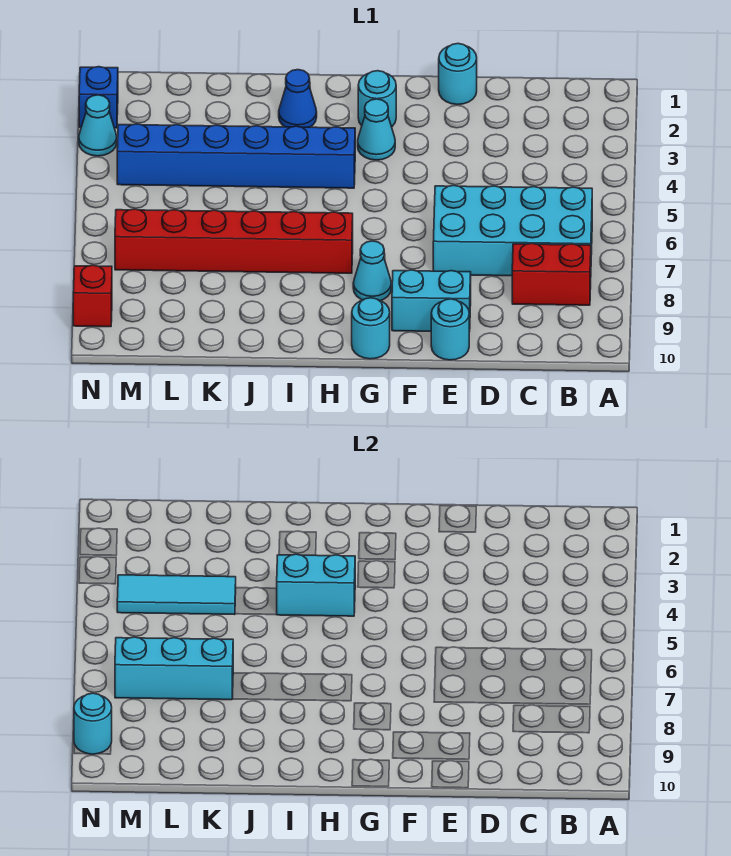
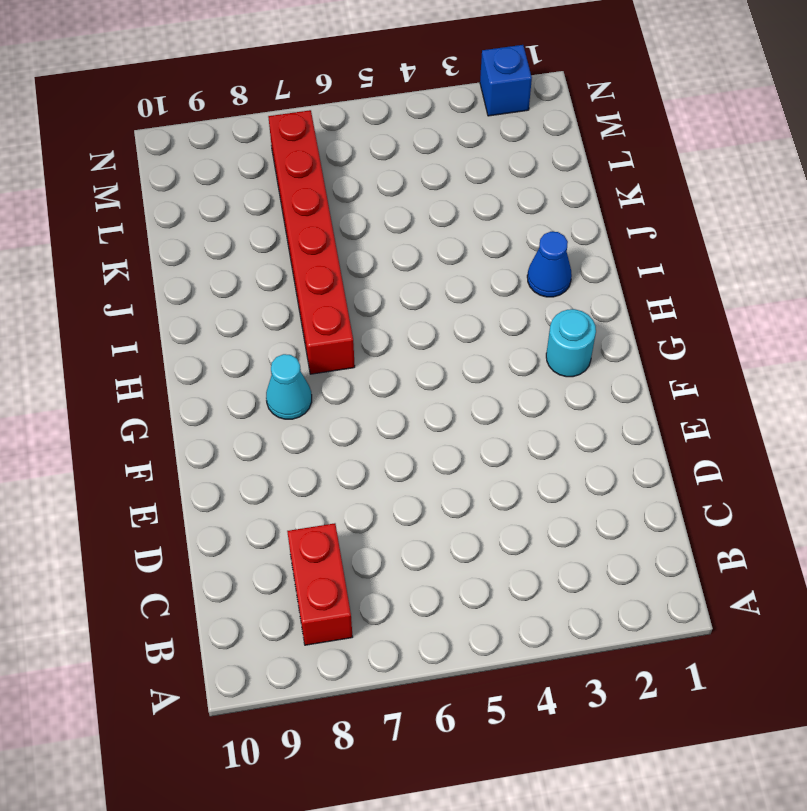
none -> cyan brick B6:E7 level 1
none -> cyan round brick E1 level 1
none -> cyan brick E9:F9 level 1

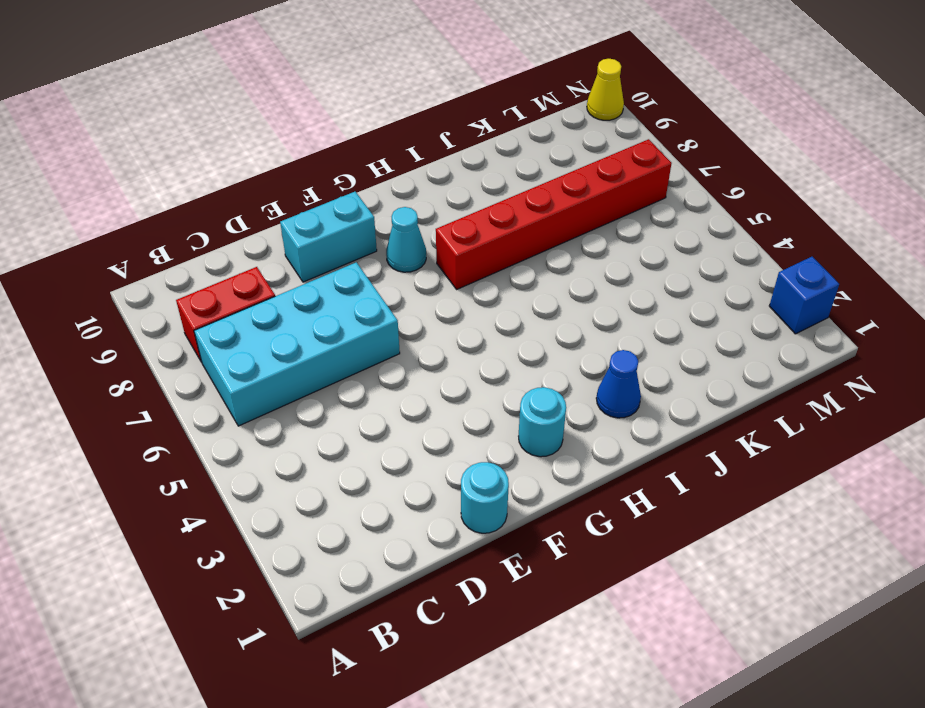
yellow cone N10 level 1 -> none
none -> cyan round brick E10 level 1
none -> cyan cone G3 level 1
none -> cyan round brick G10 level 1

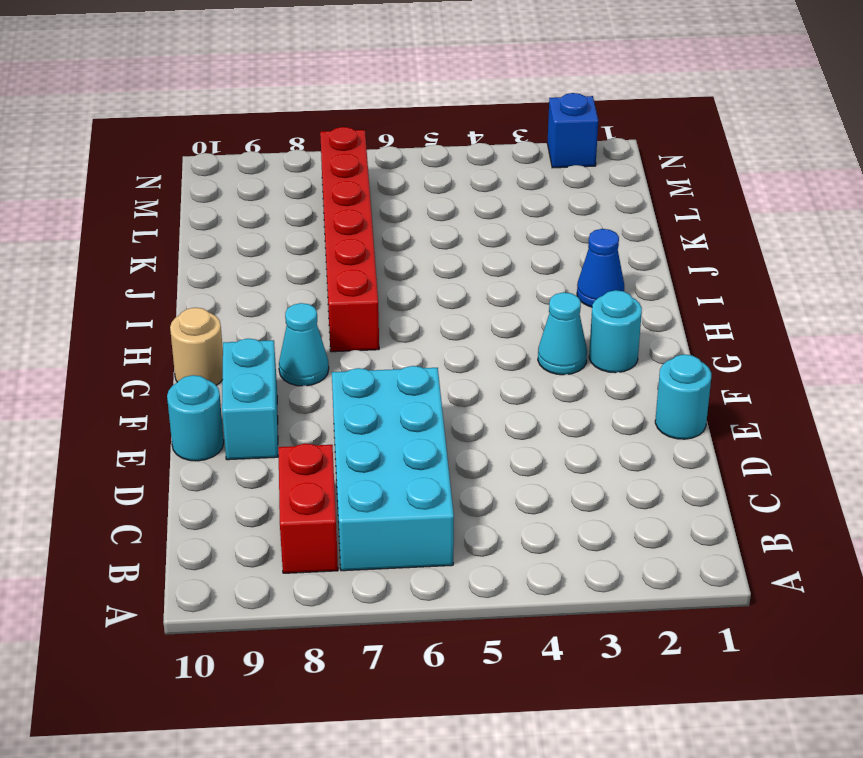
tan round brick G10 level 1 -> cyan round brick G10 level 1
none -> blue brick H4:M4 level 1
none -> cyan cone N3 level 1
none -> red brick N9 level 1

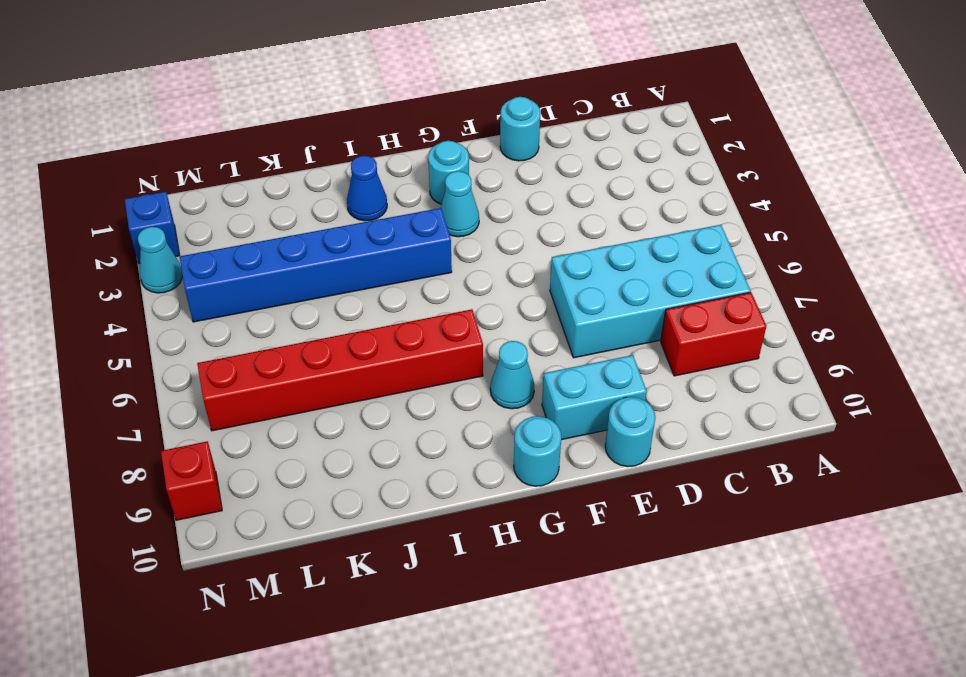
none -> cyan brick H4:I4 level 2
none -> cyan tile K4:M4 level 2
none -> cyan brick K7:M7 level 2

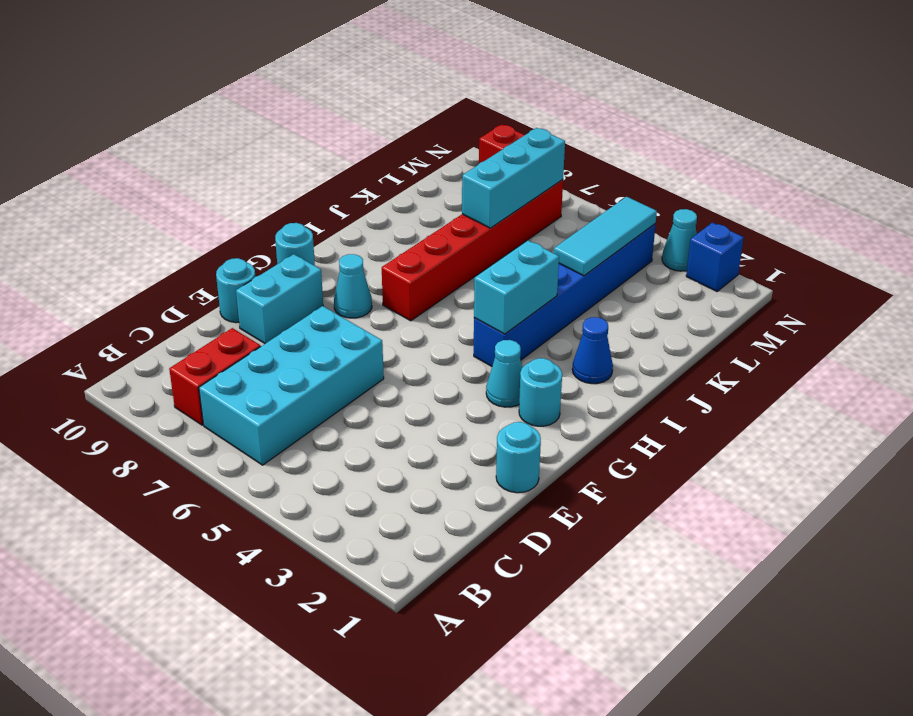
none -> cyan round brick N9 level 2

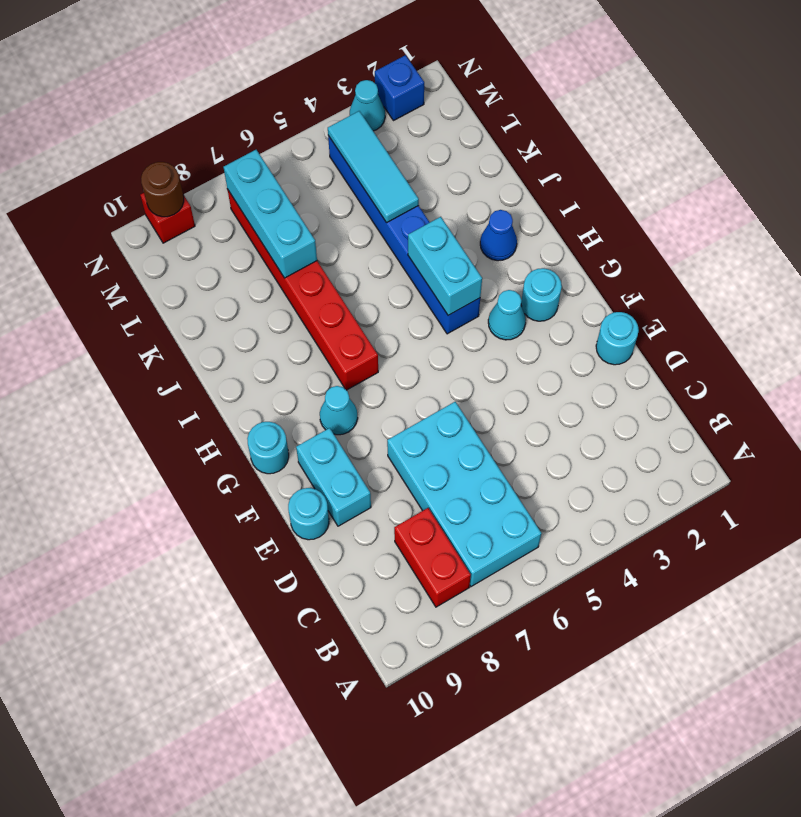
brown round brick N9 level 2 -> cyan round brick N9 level 2

